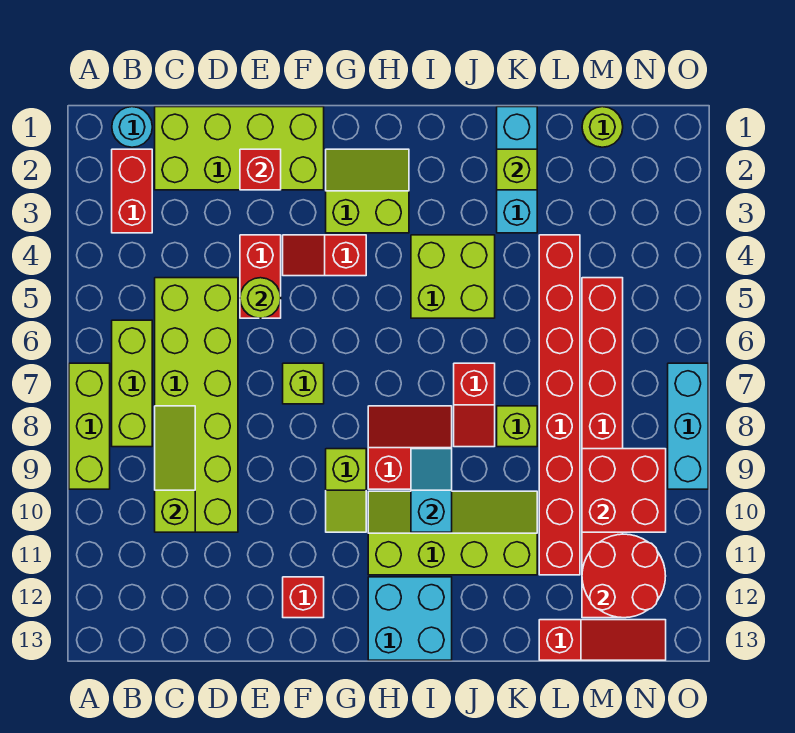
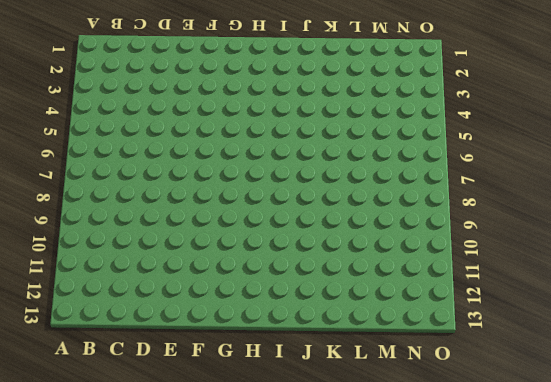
none -> lime brick A7:A9 level 1
none -> cyan round brick B1 level 1
none -> red brick B2:B3 level 1
none -> lime brick B6:B8 level 1

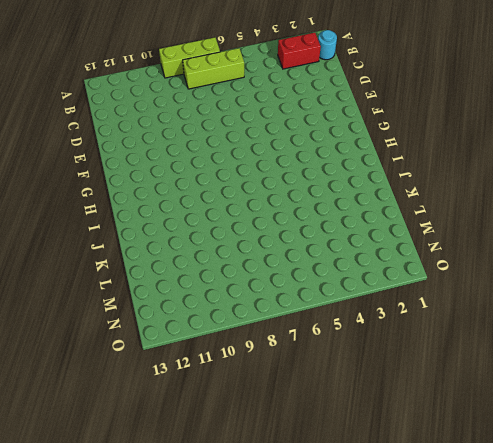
none -> lime brick C1:F2 level 1
none -> lime brick C5:D10 level 1
none -> red brick E4:E5 level 1
none -> red slope F4:G4 level 1 top G

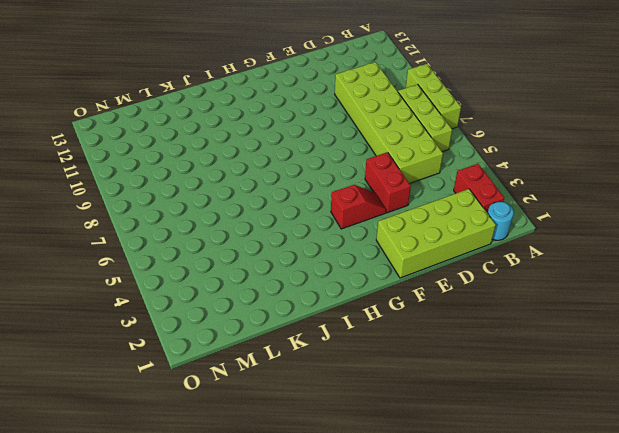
none -> lime brick F7 level 1
none -> red brick F12 level 1
none -> lime slope G2:H3 level 1 top 3
none -> lime slope G9:G10 level 1 top 9

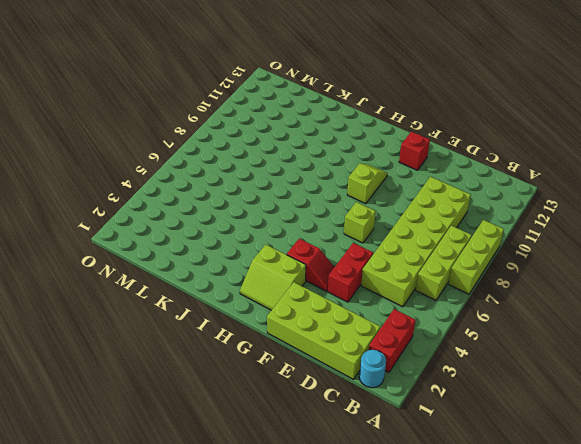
none -> red slope H8:I9 level 1 top 9
none -> lime slope H10:K11 level 1 top 11
none -> cyan brick H12:I13 level 1
none -> lime brick I4:J5 level 1

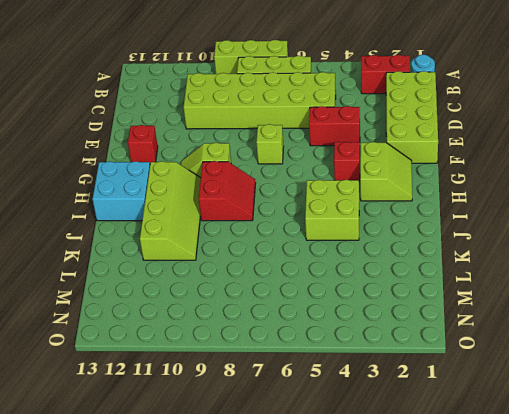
none -> red slope J7:J8 level 1 top 7
none -> cyan brick K1:K3 level 1
none -> lime brick K8 level 1
none -> red brick L4:L11 level 1

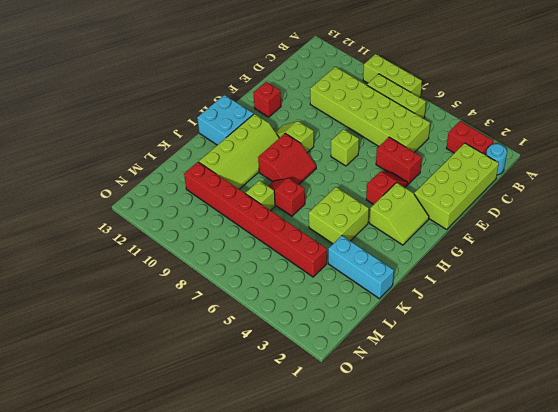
none -> red slope L13:N13 level 1 top L
none -> lime round brick M1 level 1
none -> red brick M5:M12 level 1
none -> cyan brick O7:O9 level 1

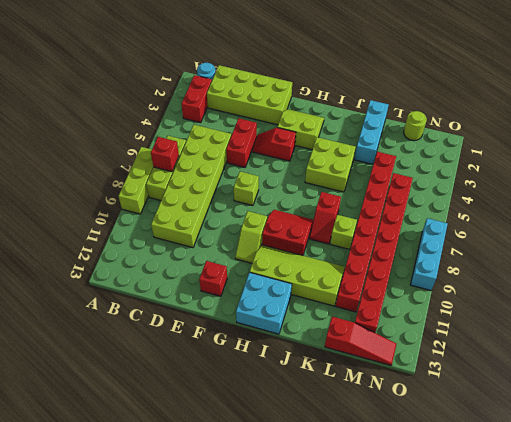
red brick B7 level 2 -> red brick E2 level 2
none -> lime slope C8:C10 level 2 top 10
none -> lime round brick E5 level 2
none -> cyan slope I9:I10 level 2 top 10
none -> lime brick K2 level 2

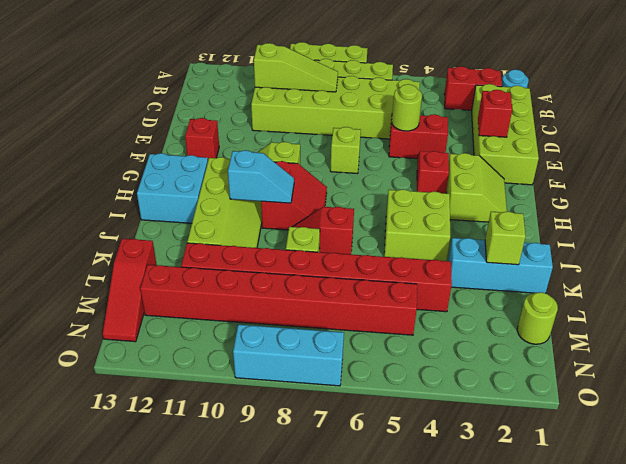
none -> red brick M9:N10 level 2
none -> red round brick M11:N12 level 2

